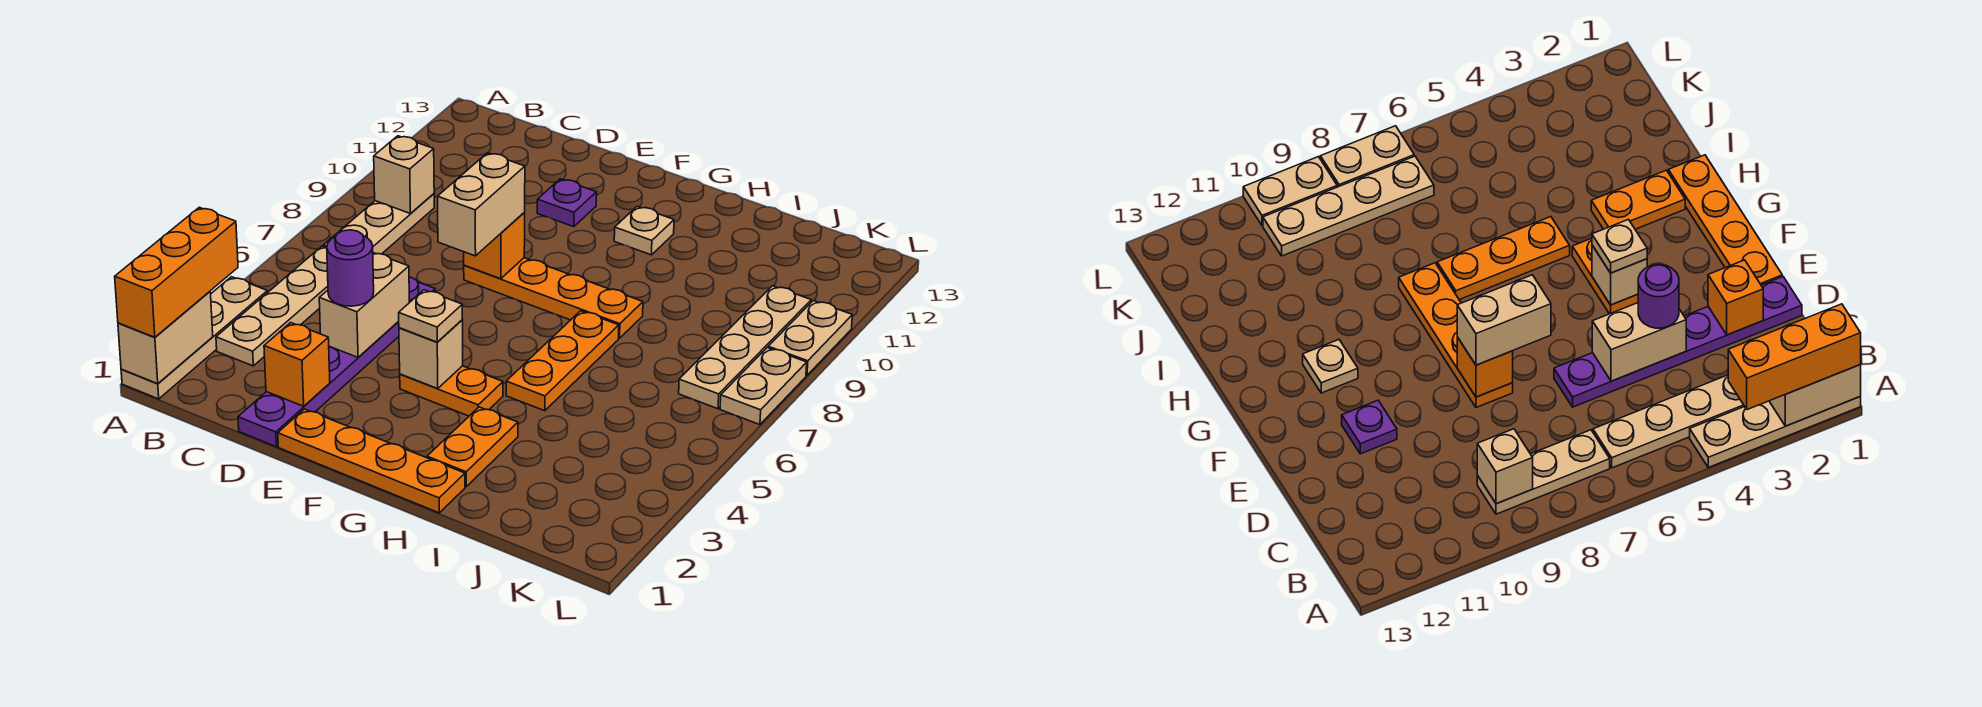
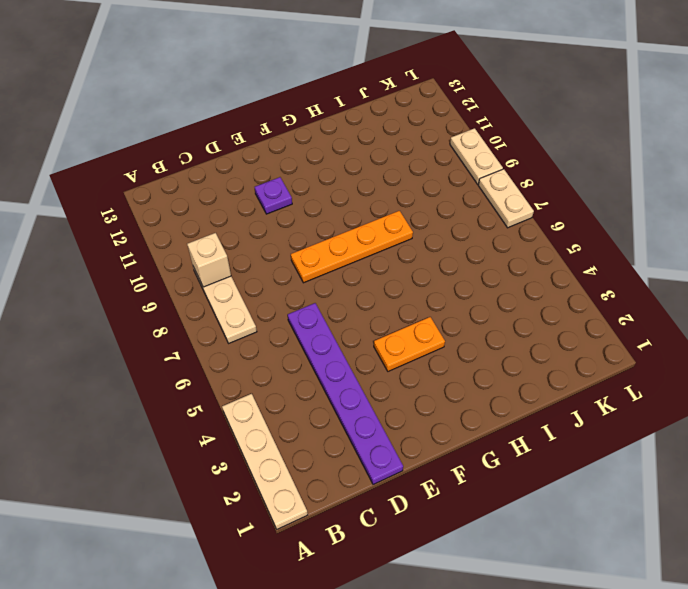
none -> tan plate B3:B6 level 1
none -> orange plate E1:H1 level 1
none -> tan plate G11 level 1

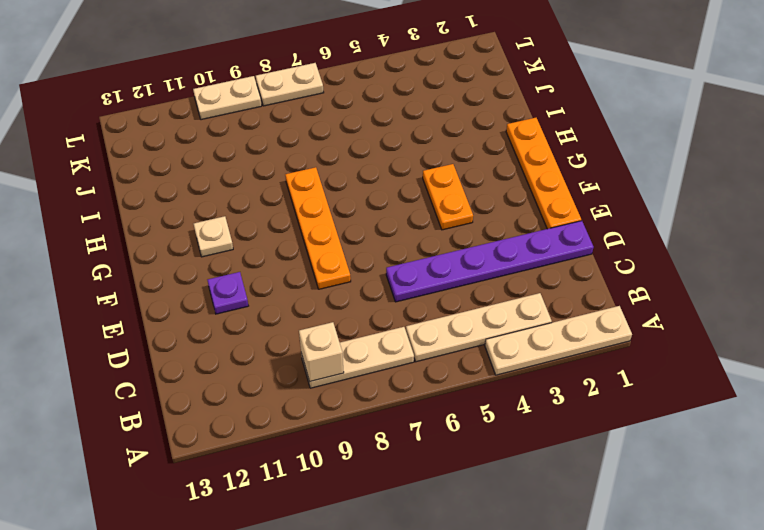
none -> orange plate H2:H3 level 1
none -> orange plate H5:H7 level 1
none -> tan plate K7:K10 level 1

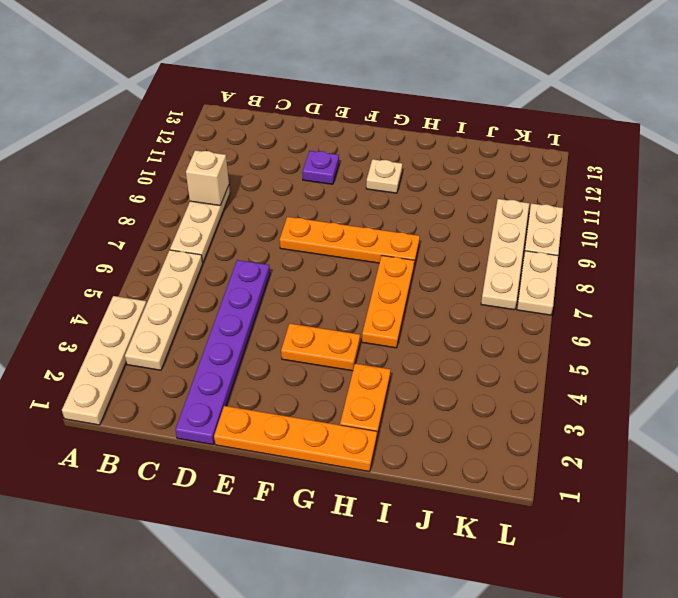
none -> tan brick A1:A2 level 2
none -> orange brick D2 level 2
none -> tan brick D4:D5 level 2

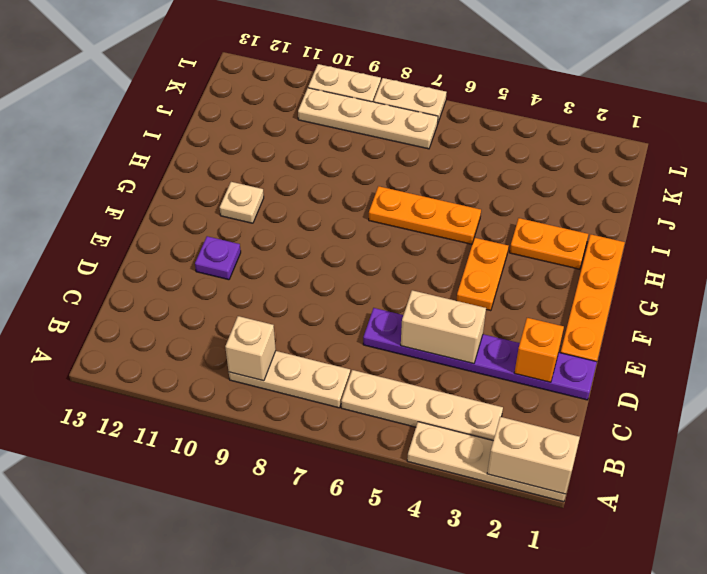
none -> orange plate E8:H8 level 1
none -> orange brick E8 level 2
none -> tan brick F4 level 2

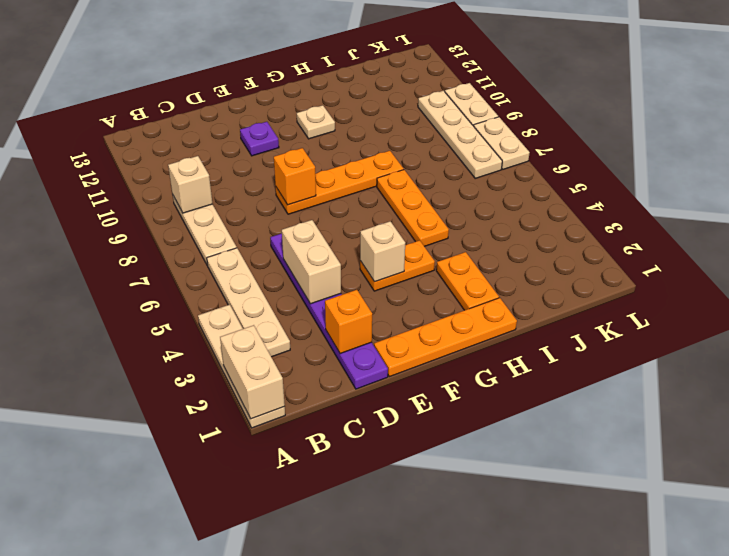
none -> orange brick A1:A3 level 3
none -> purple round brick D4 level 3
none -> tan brick E7:E8 level 3

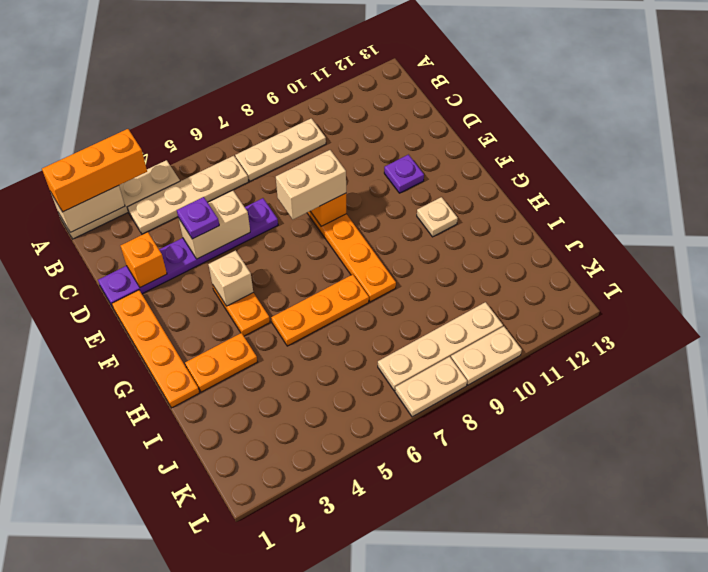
purple plate D4 level 3 -> purple round brick D4 level 3
none -> tan brick B9 level 2
none -> tan plate F4 level 3

